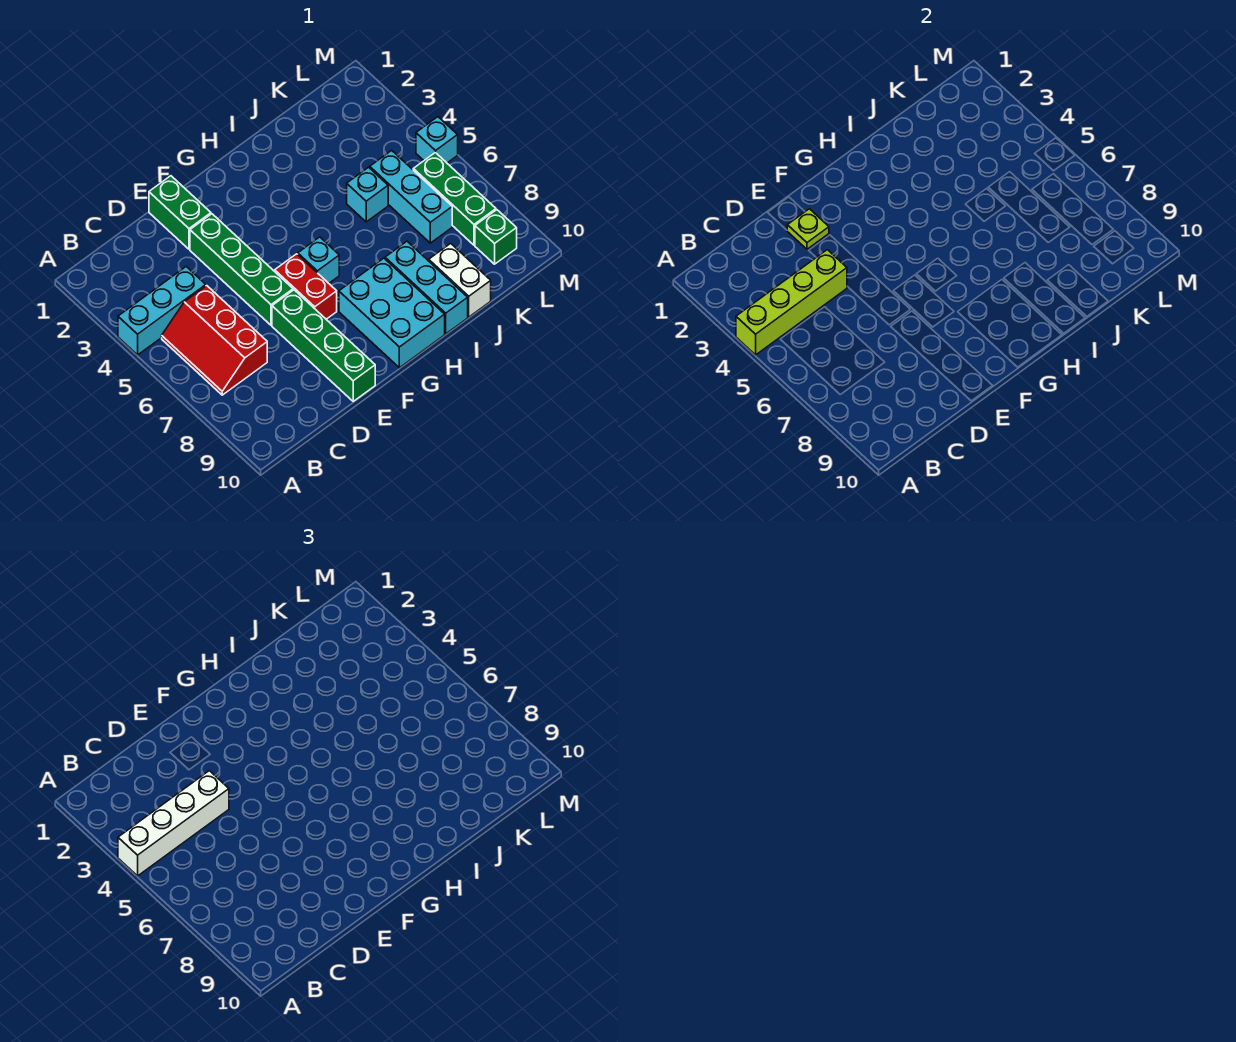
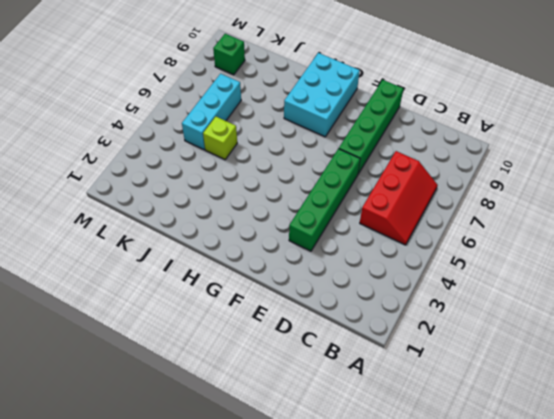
lime brick J5 level 1 -> cyan brick J5 level 1
none -> cyan brick A4:C4 level 1
none -> green brick E1:E2 level 1
none -> red brick F6:F7 level 1

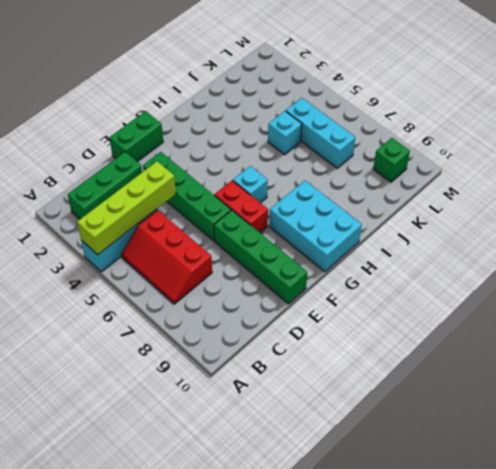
green brick B2:D2 level 1 -> green brick L6:L8 level 1
green brick E1:F1 level 1 -> green brick E1:E2 level 1
none -> cyan brick I8:I10 level 1
none -> white brick J9:J10 level 1
none -> cyan brick M5 level 1

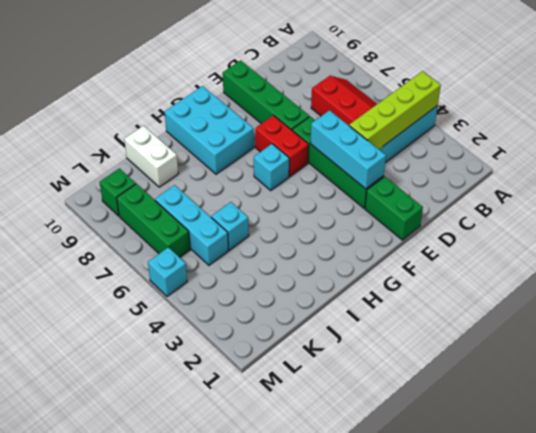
cyan brick E3:E5 level 2 -> cyan brick I8:I10 level 1
none -> lime plate E2 level 2
none -> white brick A4:D4 level 3

